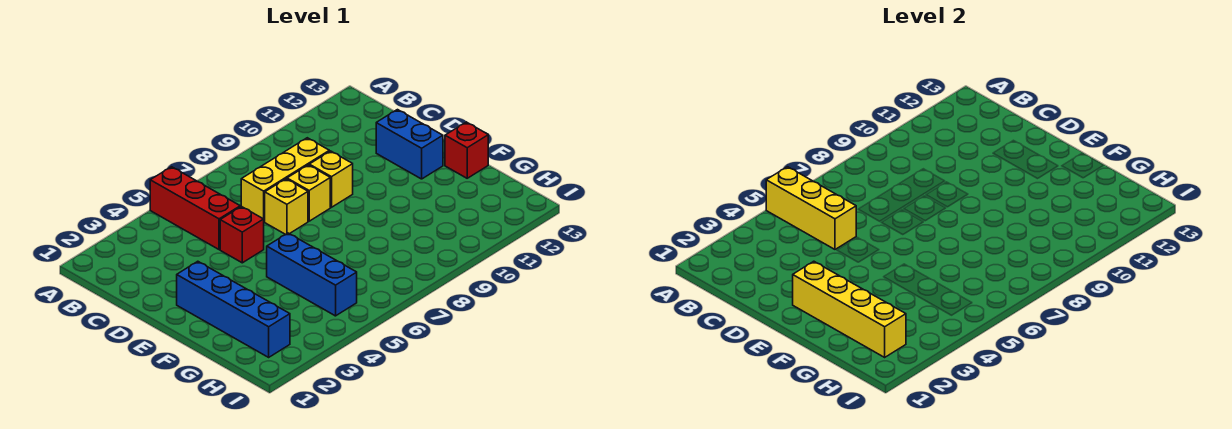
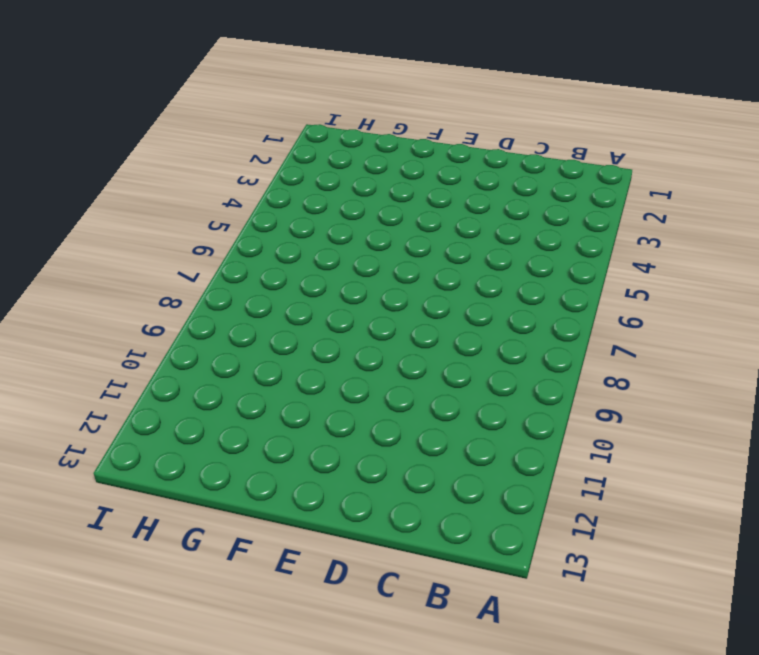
none -> red brick A5:C5 level 1
none -> yellow brick C7:C9 level 1
none -> red brick D5 level 1

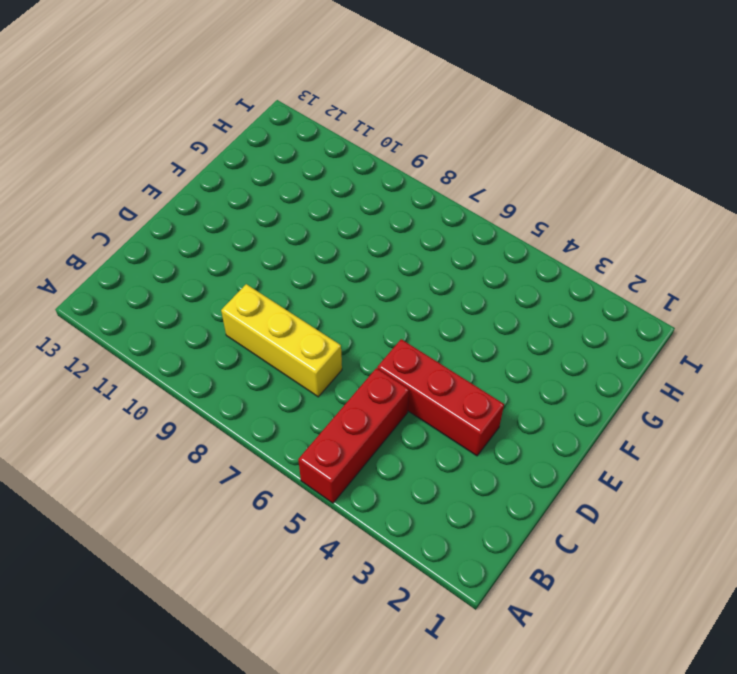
red brick D3:D5 level 1 -> red brick D5 level 1
none -> yellow brick D7 level 1
none -> yellow brick D8 level 1
none -> yellow brick D9 level 1

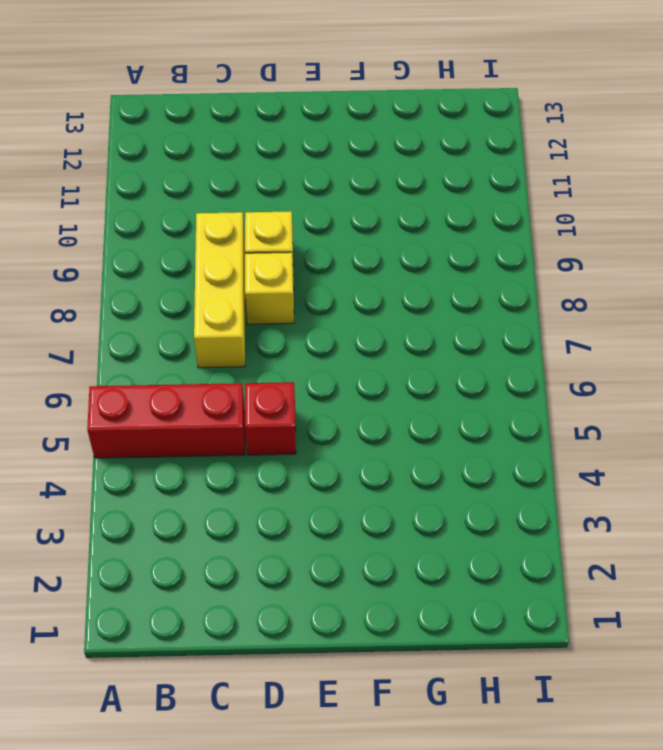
none -> yellow brick D7 level 1
none -> blue brick D12:E12 level 1
none -> blue brick E2:H2 level 1

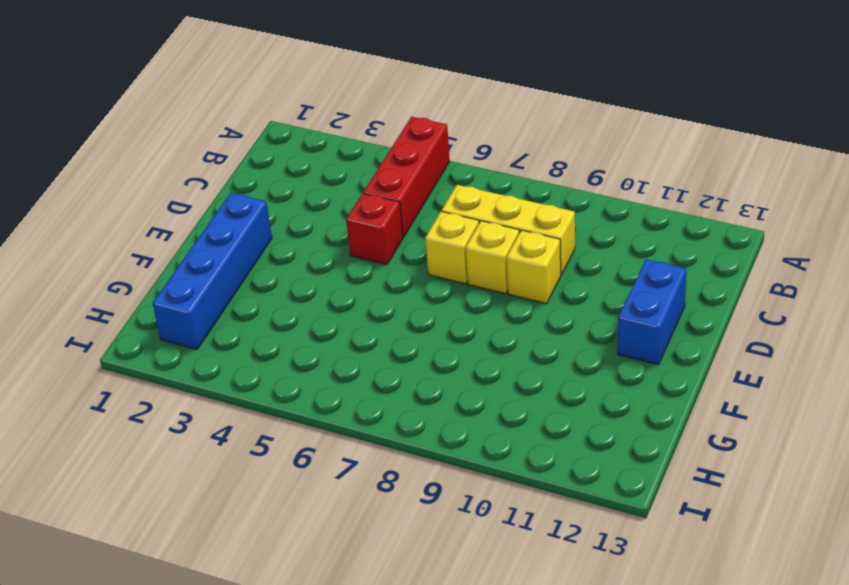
none -> blue brick F5:H5 level 1
none -> red brick F13 level 1
none -> yellow brick A5:C5 level 2

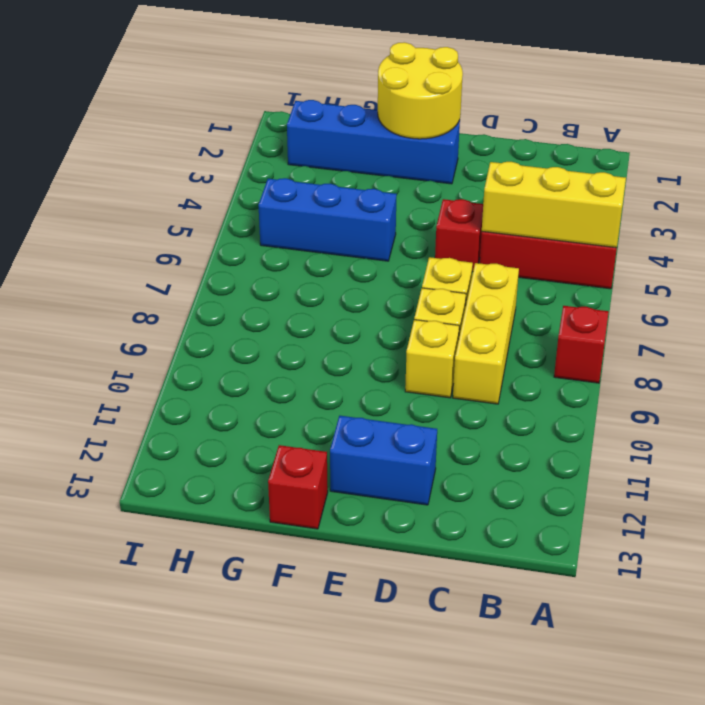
red brick A8 level 1 -> none
yellow round brick E1:F2 level 2 -> yellow brick E2:H2 level 2

